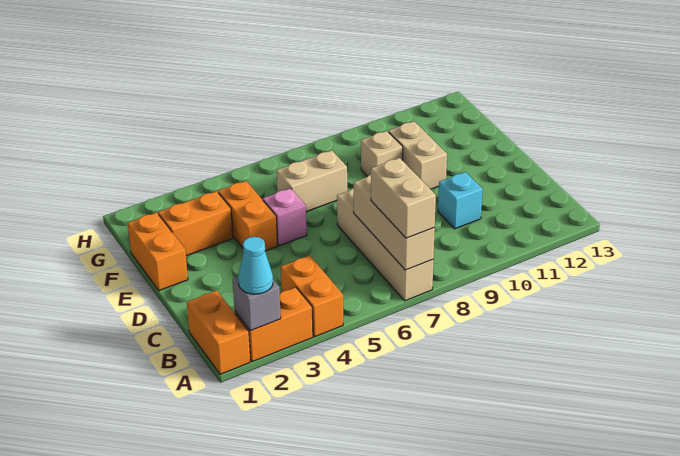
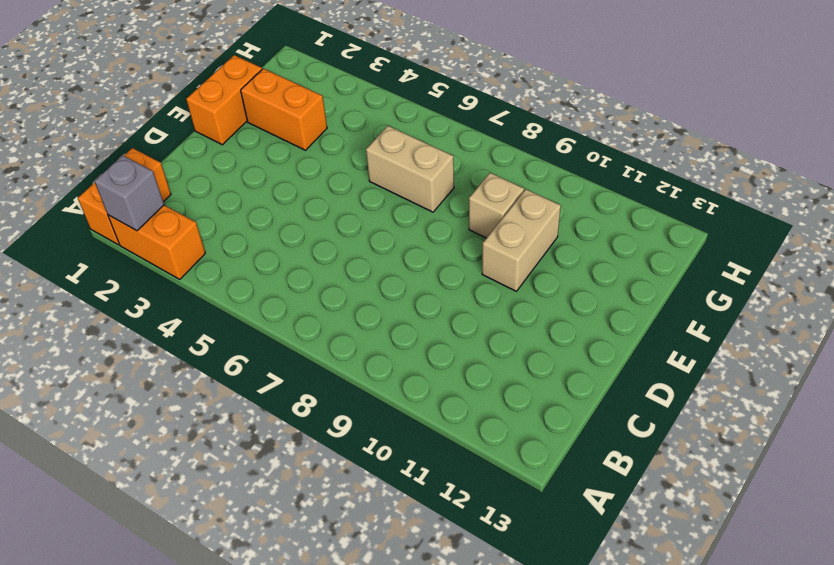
none -> orange brick A4:B4 level 1
none -> tan brick A7:D7 level 1
none -> cyan brick C10 level 1

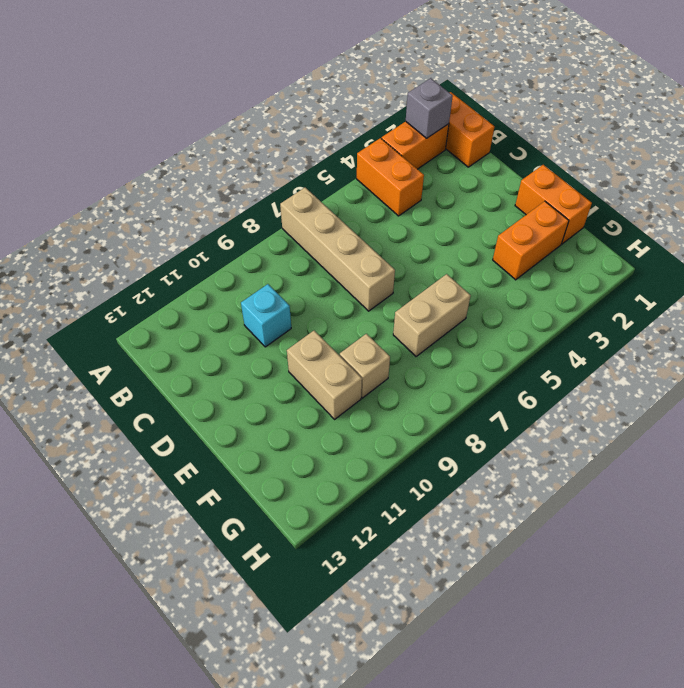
none -> orange brick E4:F4 level 1
none -> pink brick E5 level 1
none -> tan brick A7:C7 level 2

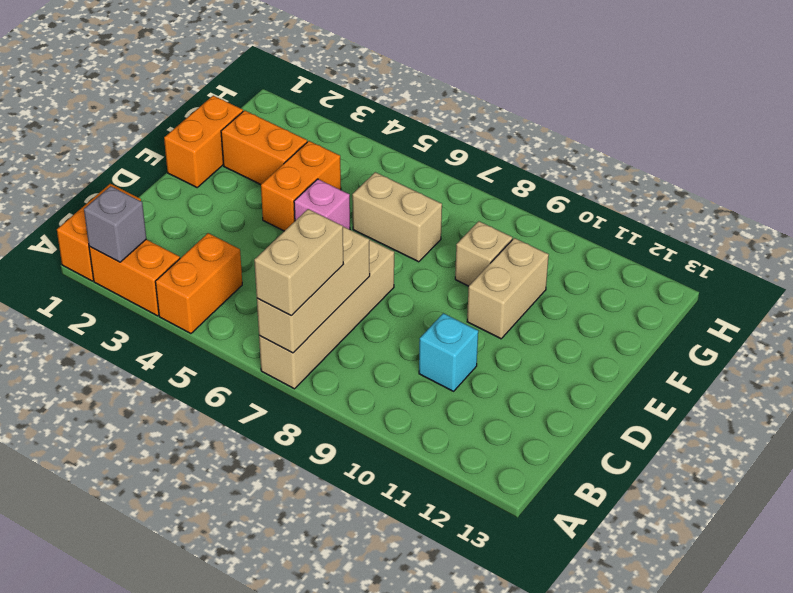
none -> cyan cone A2 level 3

